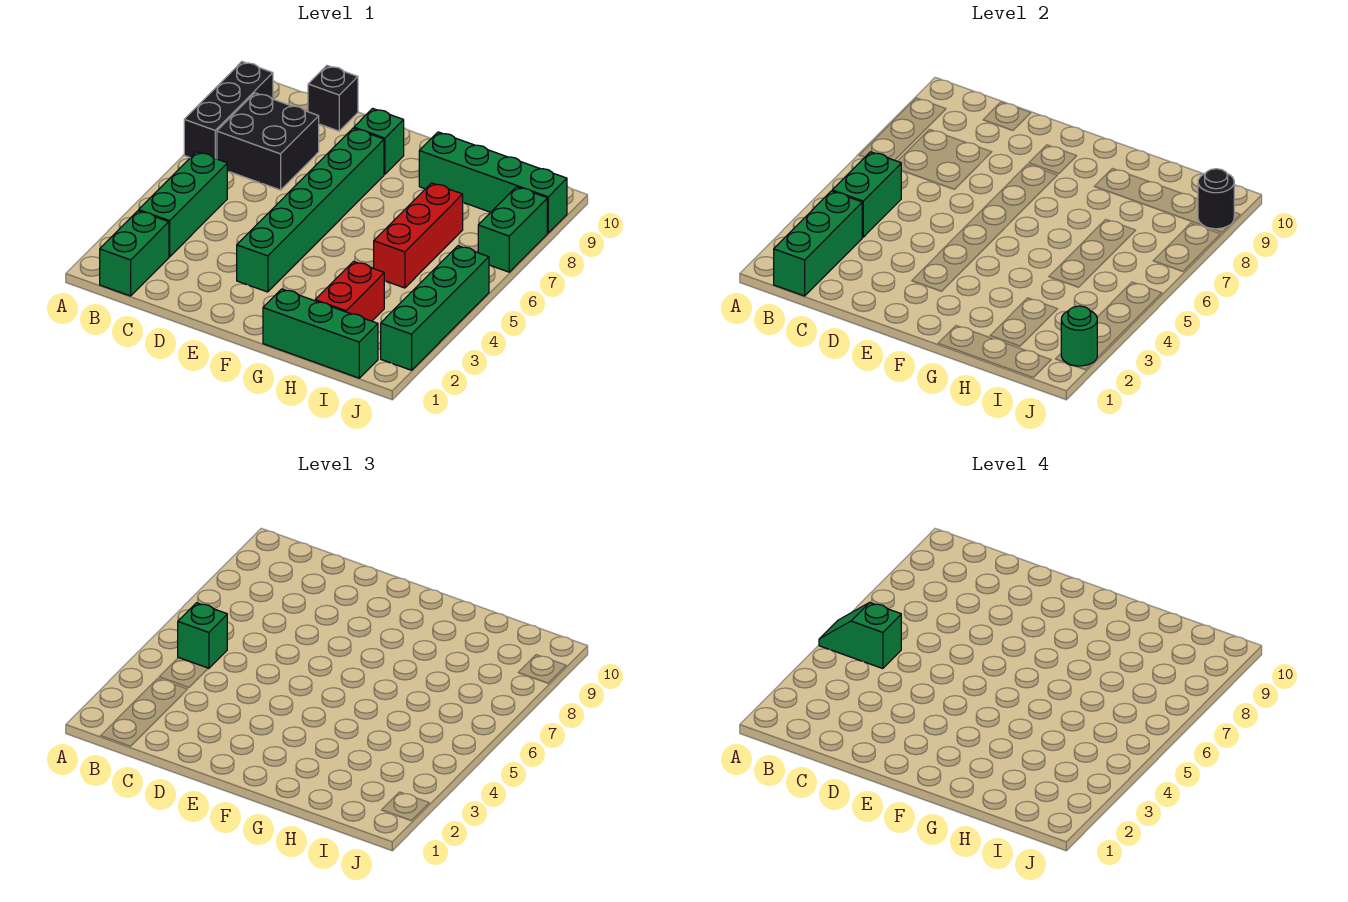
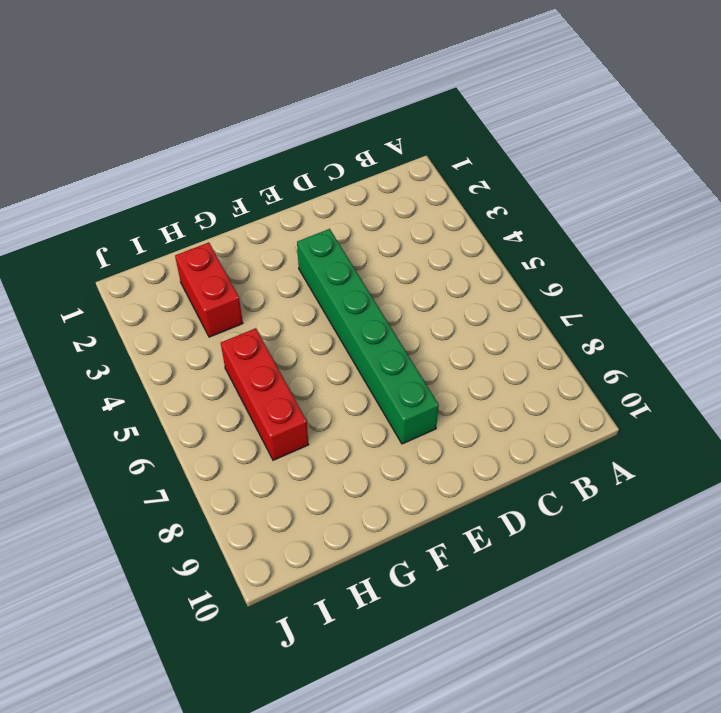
none -> black brick A7:A9 level 1
none -> green brick B1:B2 level 1
none -> green brick B3:B5 level 1

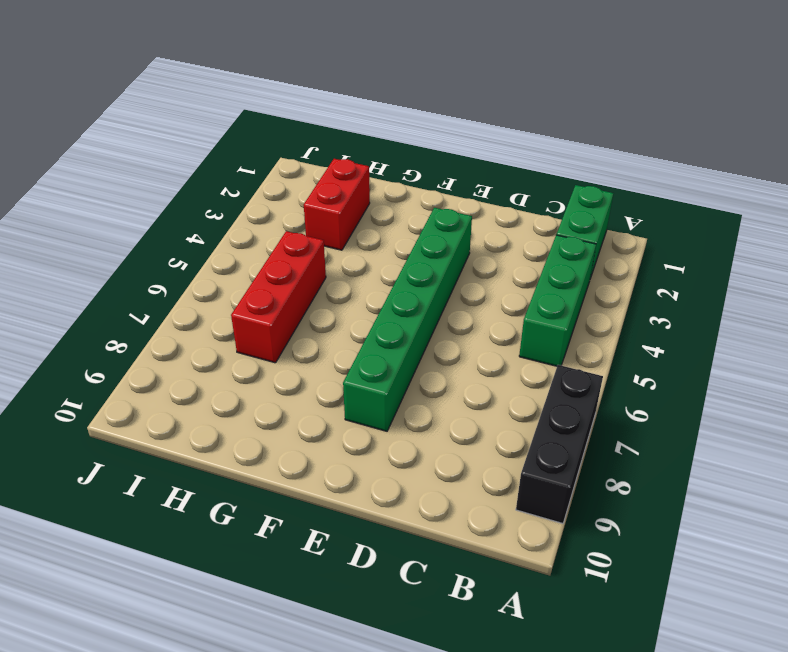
none -> black brick B7:C8 level 1
none -> black brick C10 level 1
none -> green brick E9 level 1

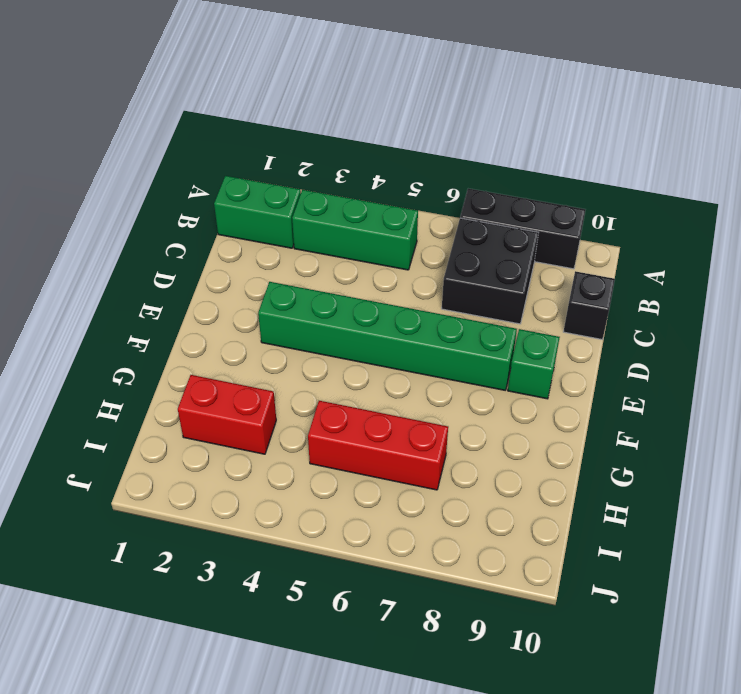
none -> green brick G1:I1 level 1
none -> green brick G9:J9 level 1
none -> green brick J2:J5 level 1

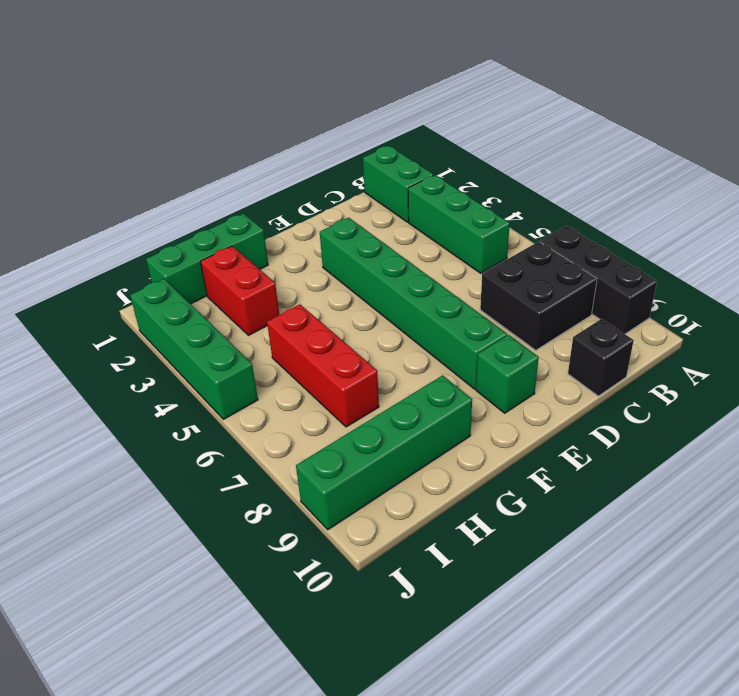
none -> green brick J7:J8 level 1
none -> green brick B1:B3 level 2
none -> green brick B4:B5 level 2

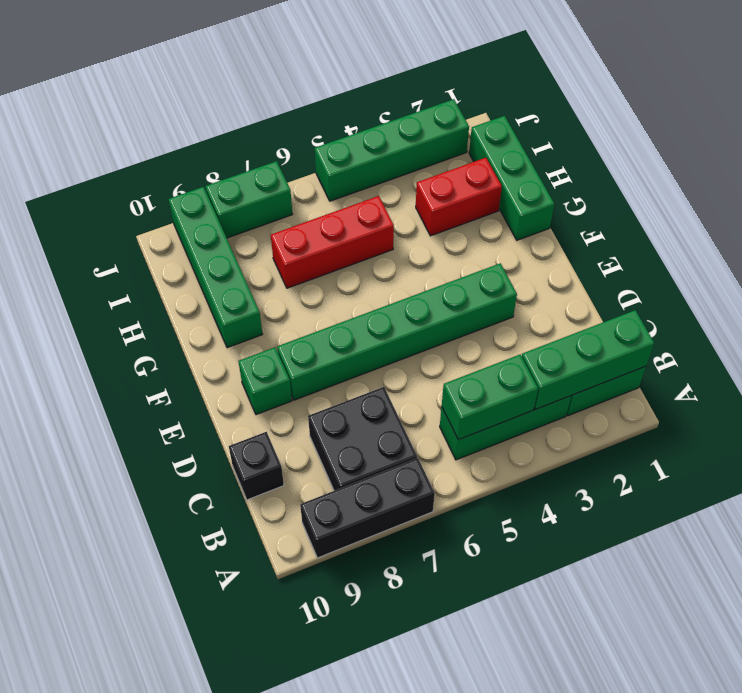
none -> green round brick J2 level 2
none -> black round brick J9 level 2
none -> green brick B5 level 3

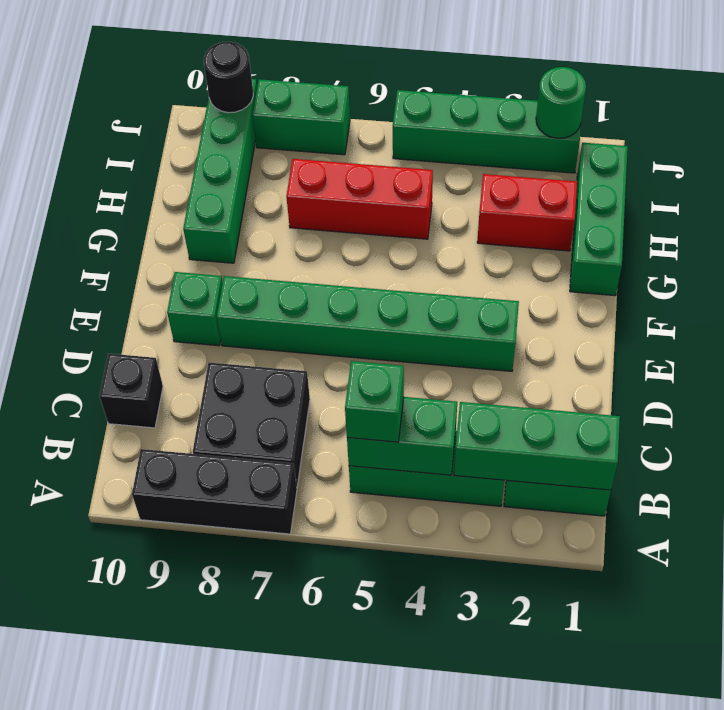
none -> green slope A5:B5 level 4 top B

